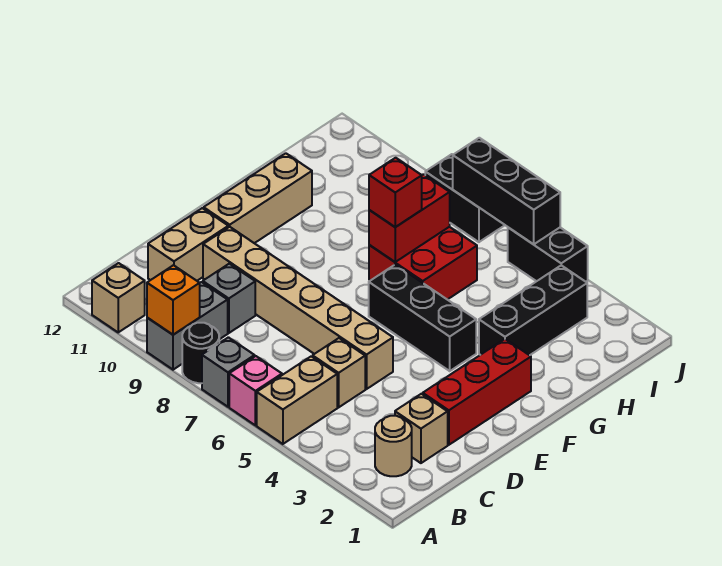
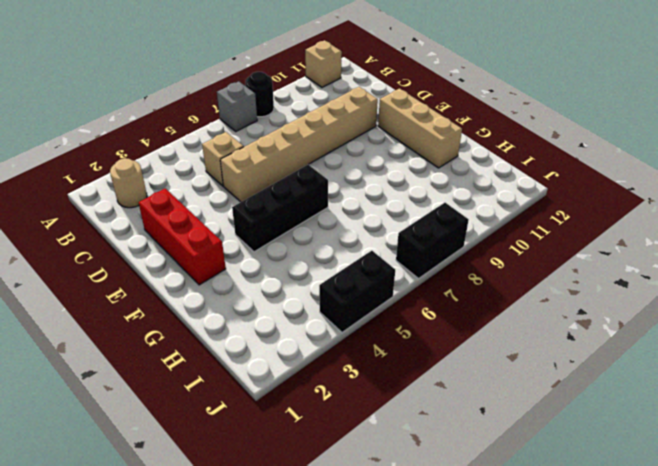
none -> tan brick A5:B5 level 1
none -> pink brick A6 level 1
none -> grey brick A9:B9 level 1

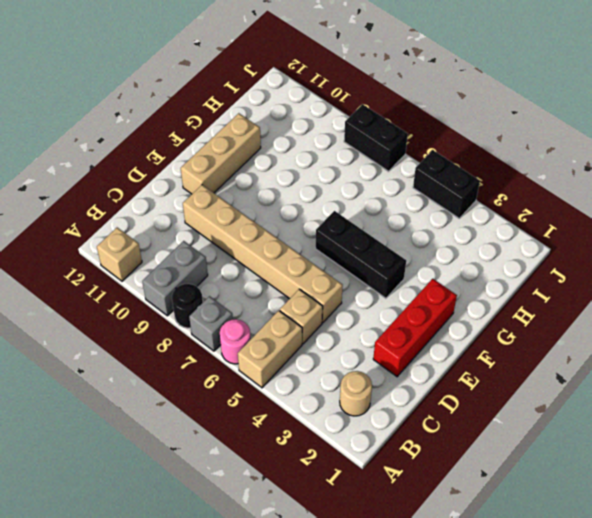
pink round brick A6 level 1 -> pink brick A6 level 1
none -> tan brick C2 level 1
none -> grey brick C9 level 1
none -> tan brick C11:D11 level 1

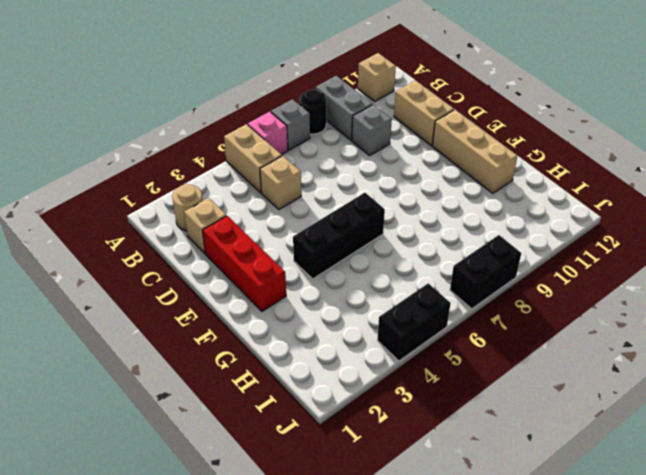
none -> tan brick D5:D10 level 1
none -> black brick G3:I3 level 1
none -> red brick G6:H7 level 1

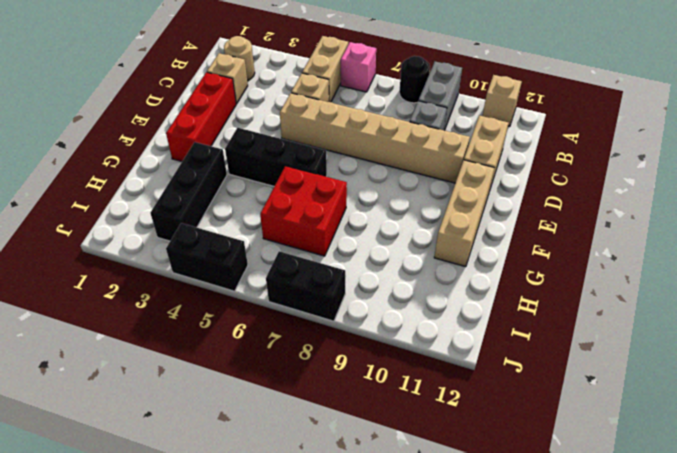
none -> grey brick A7 level 1
none -> orange brick A9 level 2
none -> red brick G7:H7 level 2

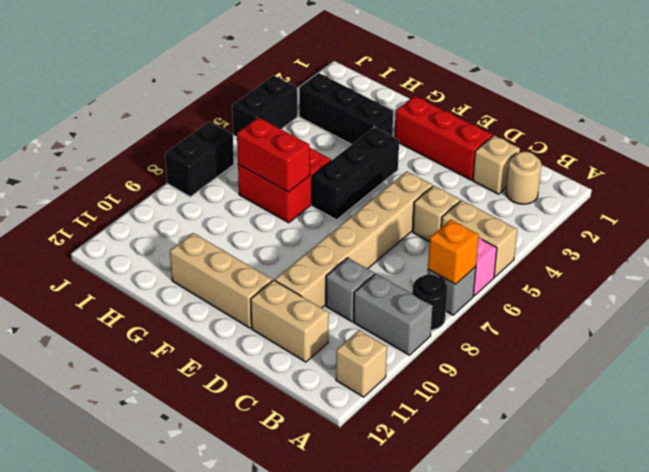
orange brick A7 level 2 -> orange brick A9 level 2
none -> black brick J5:J7 level 2
none -> red brick G7 level 3

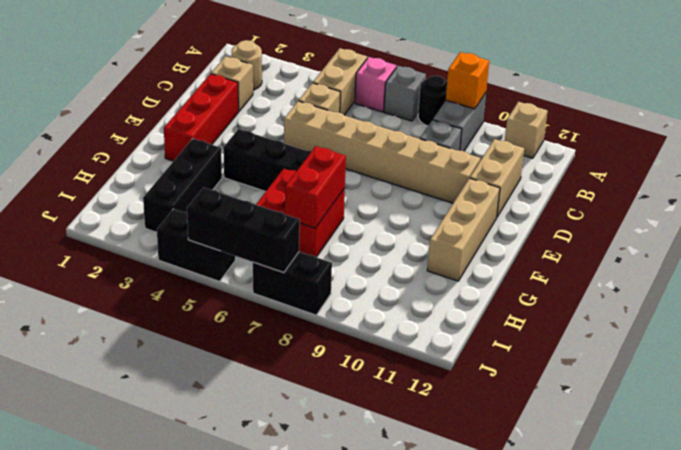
none -> red brick G7 level 3

